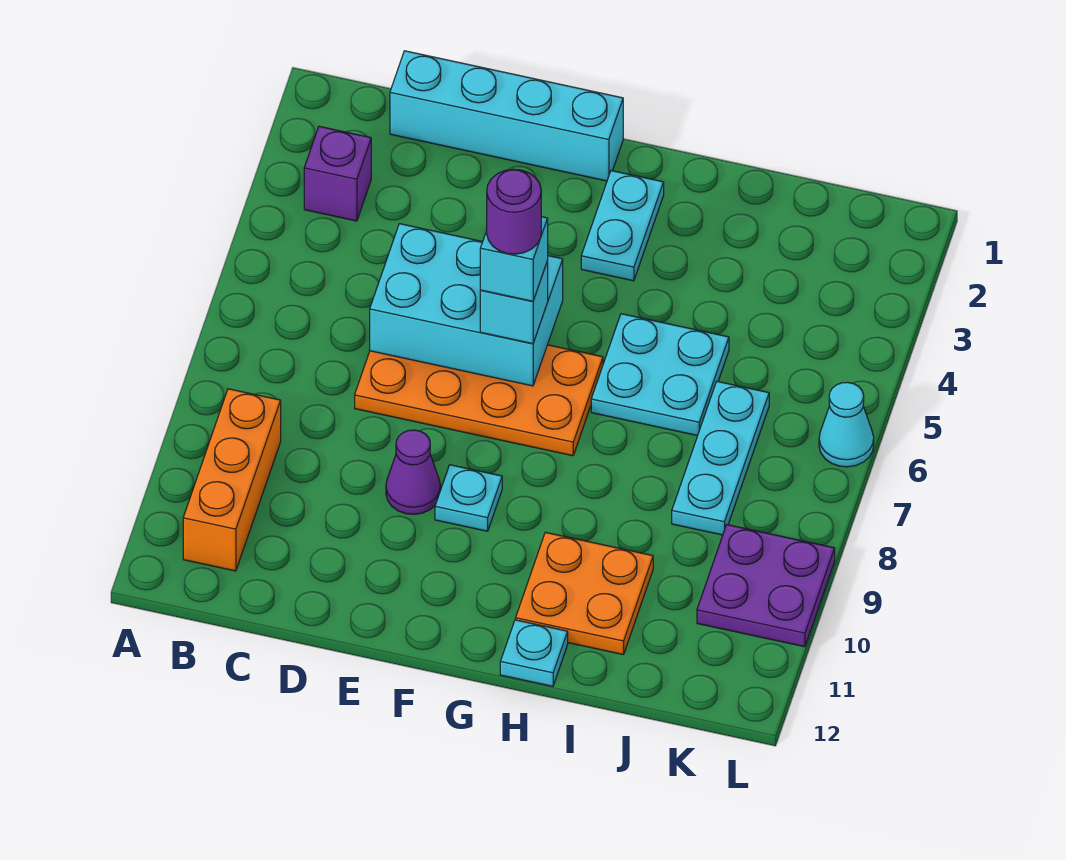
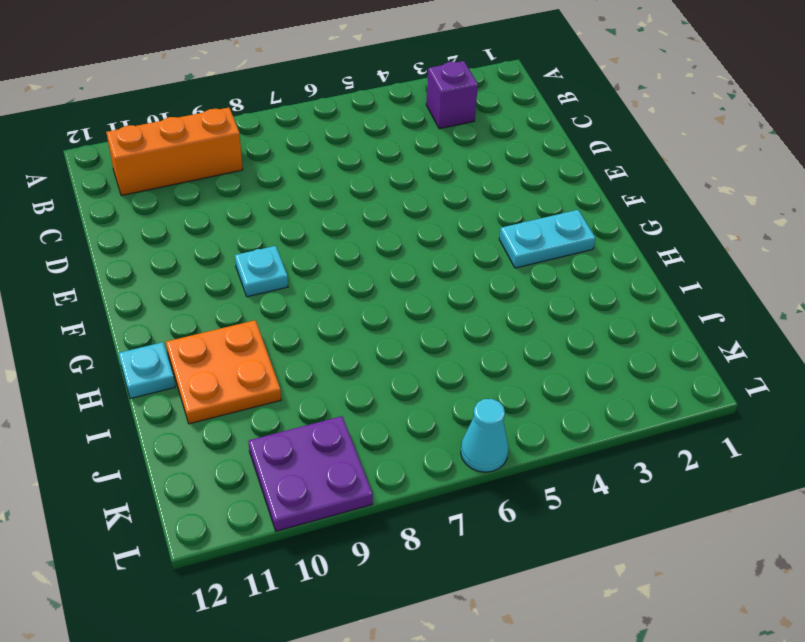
none -> cyan brick C1:F1 level 1
none -> orange plate D6:G7 level 1
none -> purple cone E9 level 1

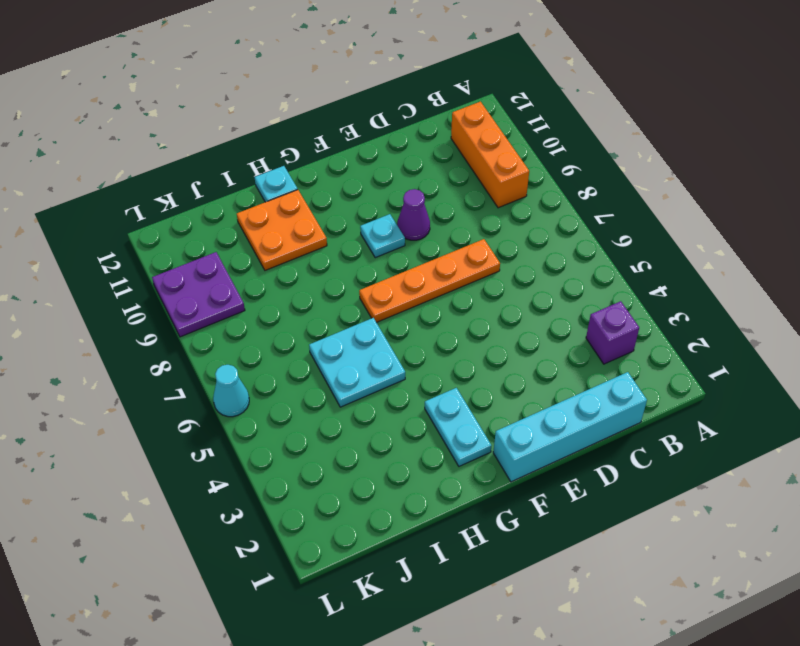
orange plate D7:G7 level 1 -> orange plate D6:G7 level 1
none -> cyan plate J6:J8 level 1
none -> cyan brick D5:F6 level 2
none -> cyan brick F6 level 3

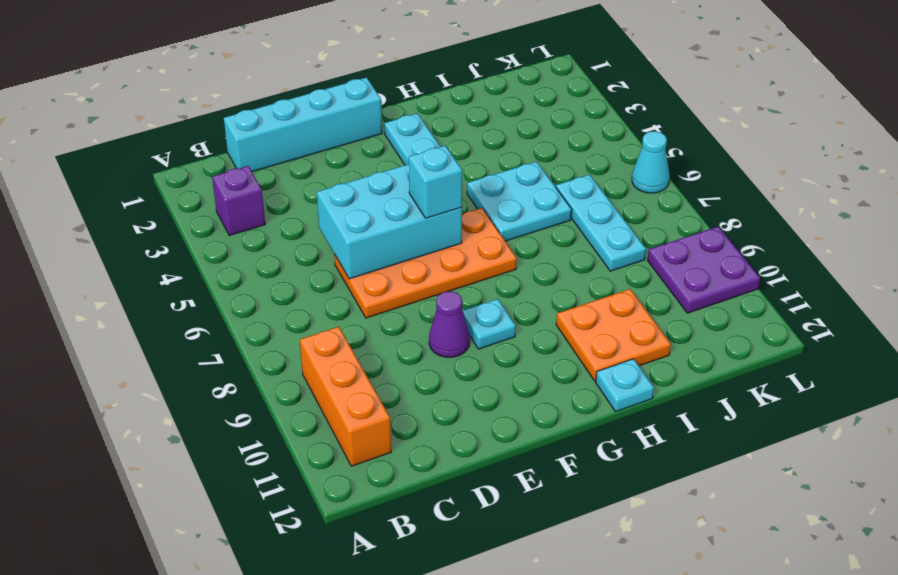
none -> cyan brick F6 level 4
none -> purple round brick F6 level 5

